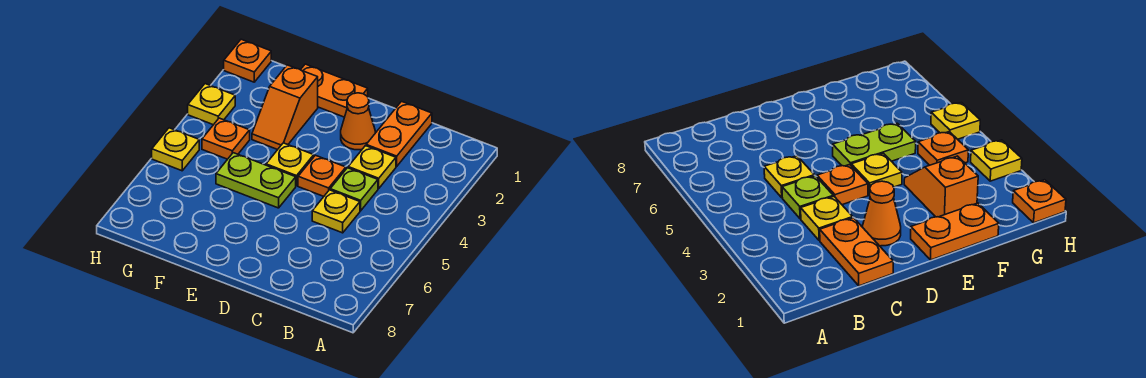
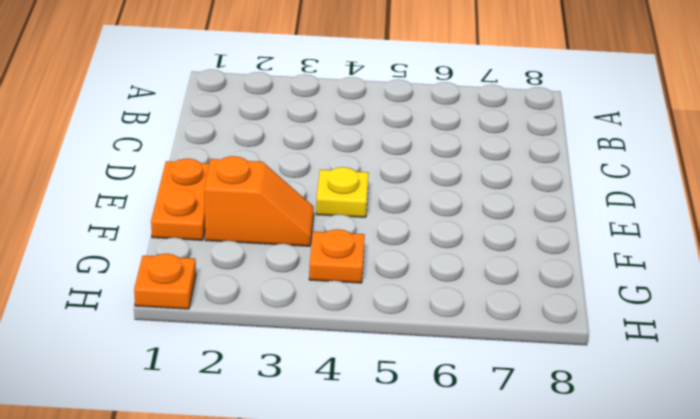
none -> orange plate C1:C2 level 1
none -> yellow plate C3 level 1
none -> lime plate C4 level 1

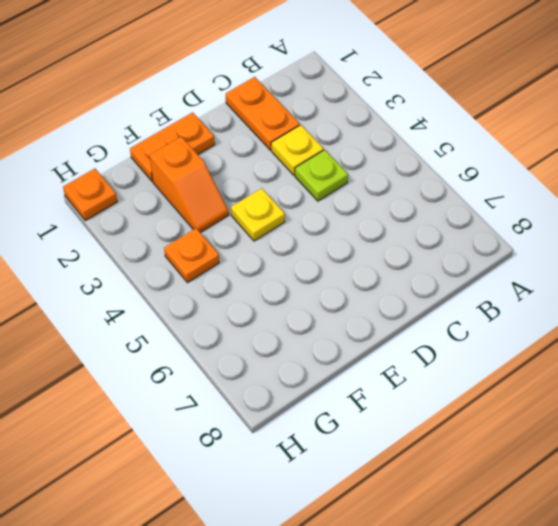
none -> yellow plate C5 level 1
none -> orange cone D2 level 1
none -> orange plate D4 level 1

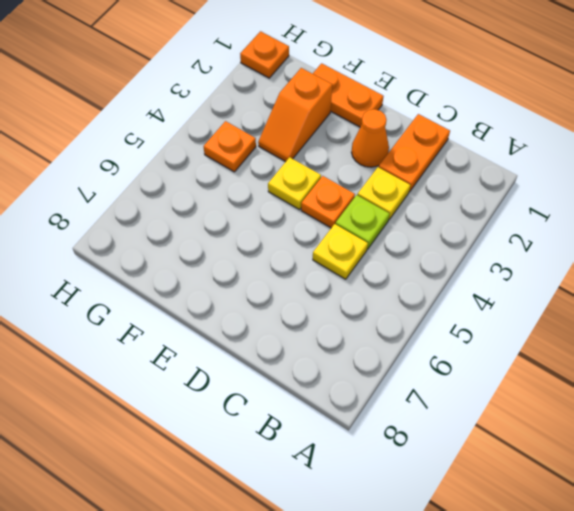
none -> lime plate E5:F5 level 1
none -> yellow plate H3 level 1
none -> yellow plate H5 level 1

